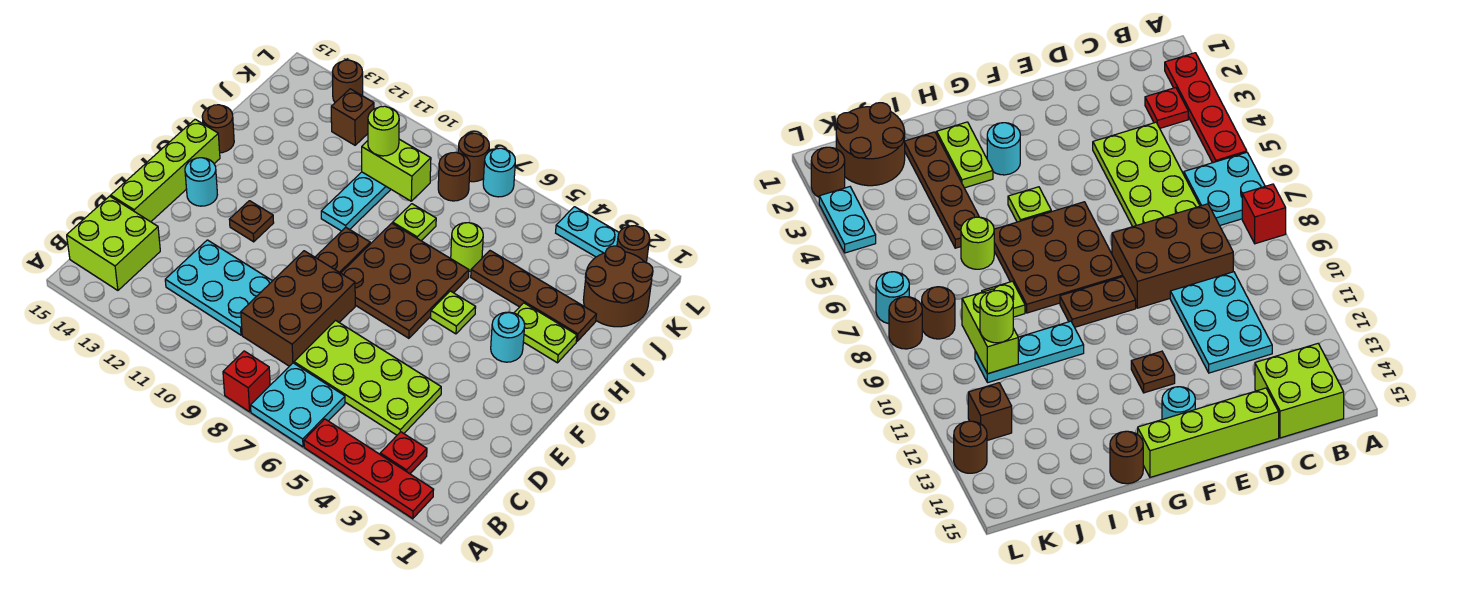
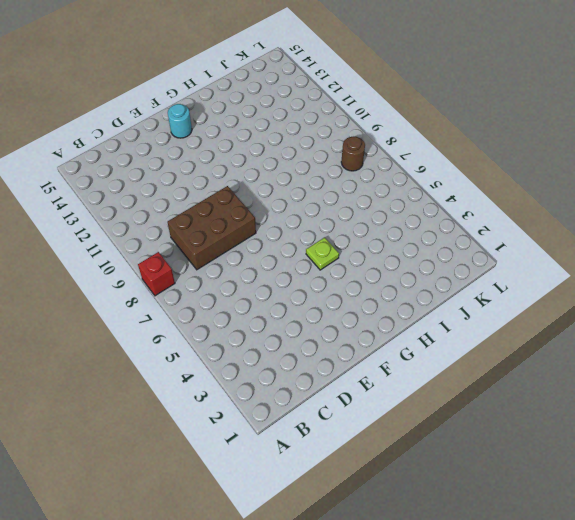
none -> red plate A2:A5 level 1
none -> cyan plate A6:B7 level 1
none -> red plate B3 level 1
none -> lime brick B14:C15 level 1

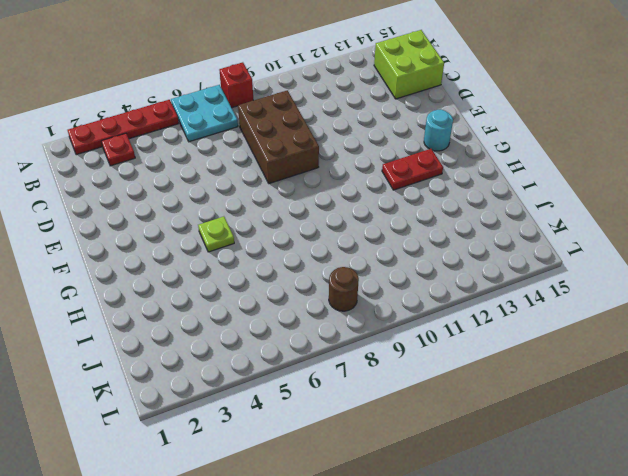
red plate G12:G13 level 1 -> none
none -> lime plate C4:D7 level 1
none -> cyan plate C10:D12 level 1
none -> lime brick D15:G15 level 1
none -> brown plate F6:H8 level 1

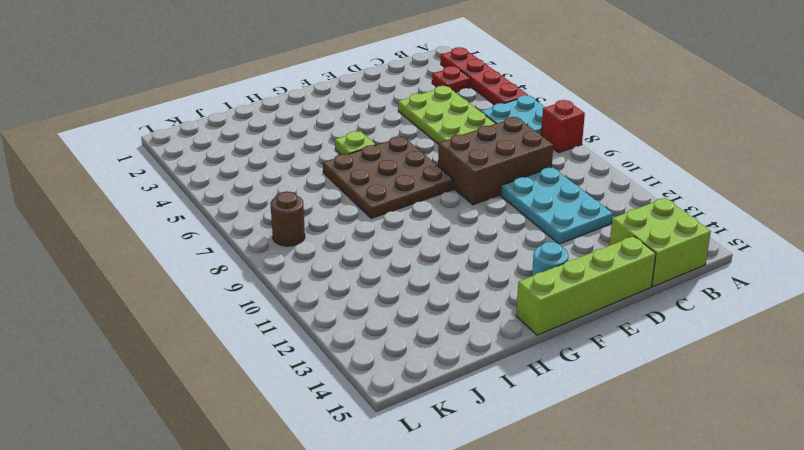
none -> brown plate F9:G9 level 1
none -> brown plate F12 level 1
none -> cyan round brick G3 level 1
none -> lime plate H2:H3 level 1

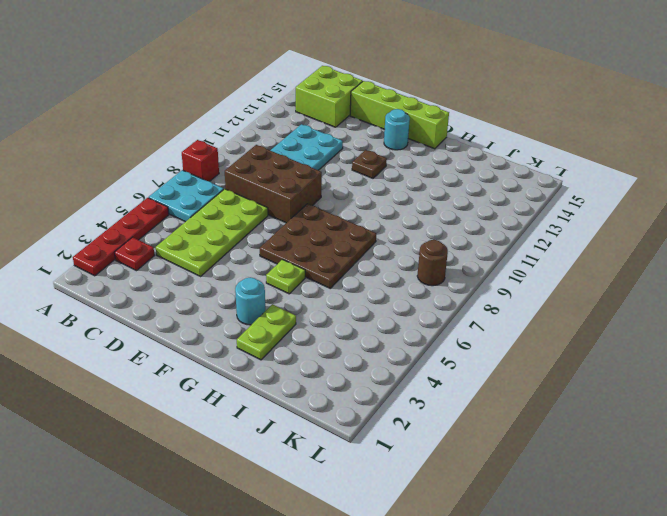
none -> brown plate F9:G9 level 1
none -> cyan plate H10:J10 level 1
none -> brown round brick H15 level 1
none -> brown plate I2:I5 level 1

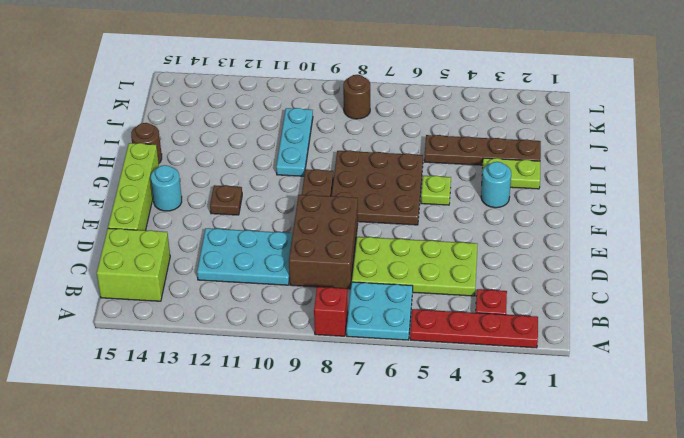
none -> lime round brick I6 level 1
none -> lime plate I8 level 1
none -> brown round brick J1:K2 level 1
none -> brown brick K12 level 1

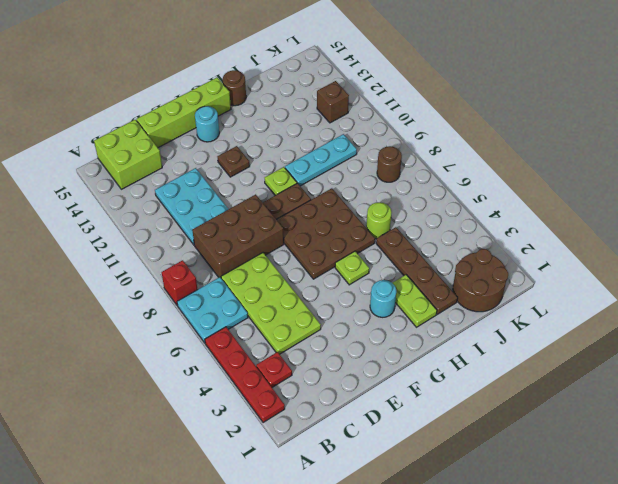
lime plate G10 level 1 -> lime plate I8 level 1
none -> brown round brick L2 level 1
none -> cyan plate L3:L4 level 1
none -> cyan round brick L7 level 1
none -> brown round brick L8 level 1

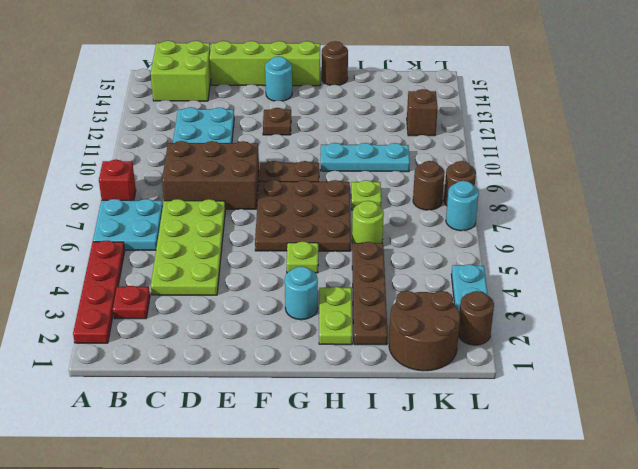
none -> brown round brick L13 level 1
none -> lime brick J9:J10 level 2
none -> lime round brick J10 level 3

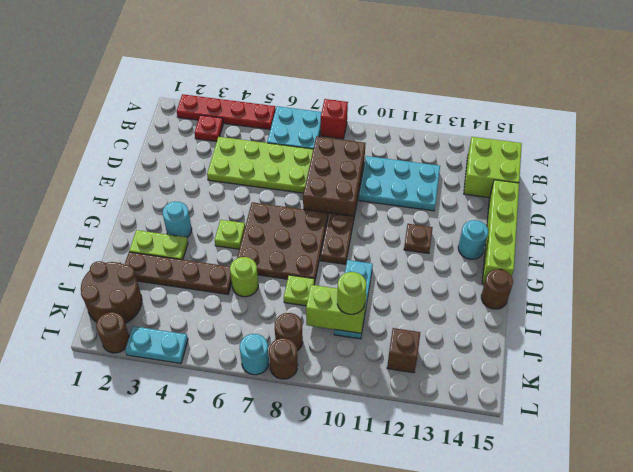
none -> brown round brick L13 level 1

